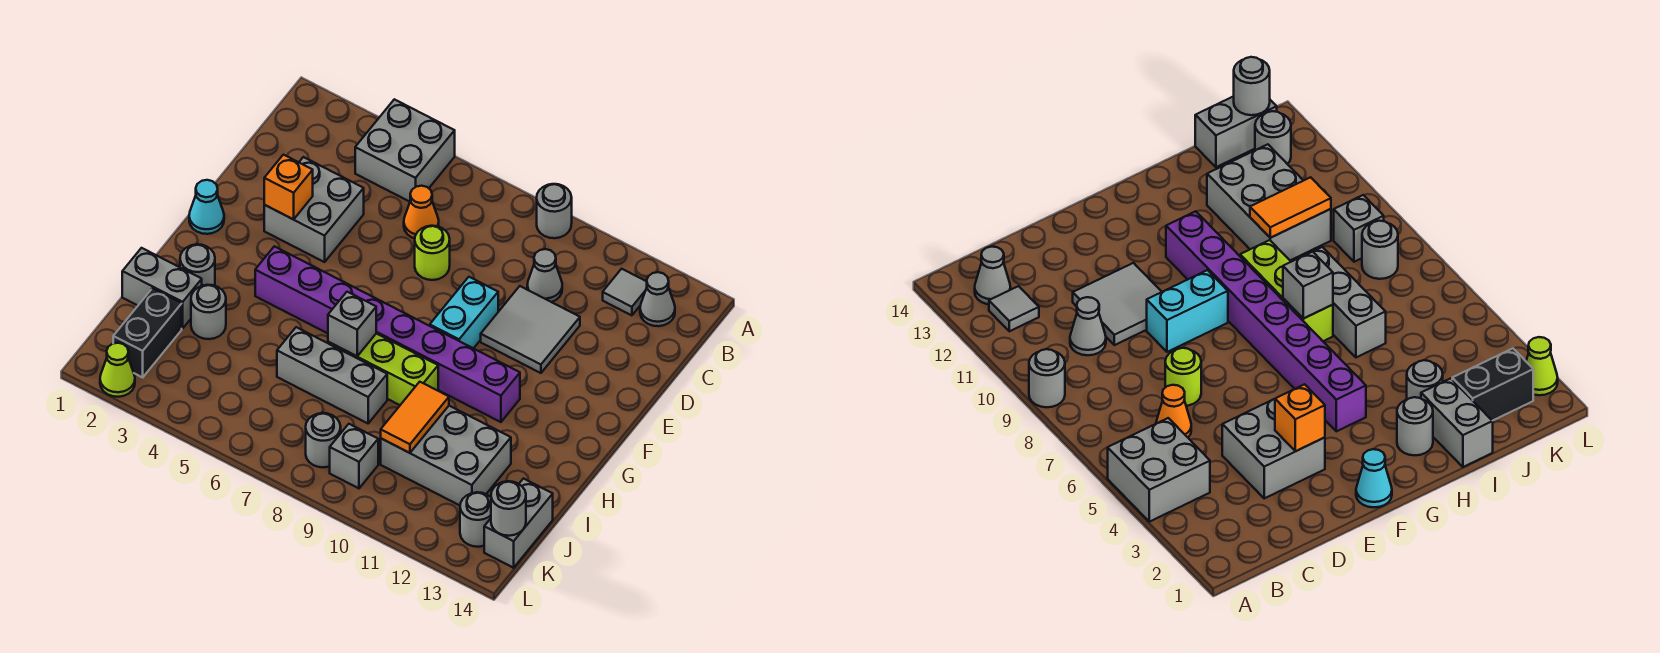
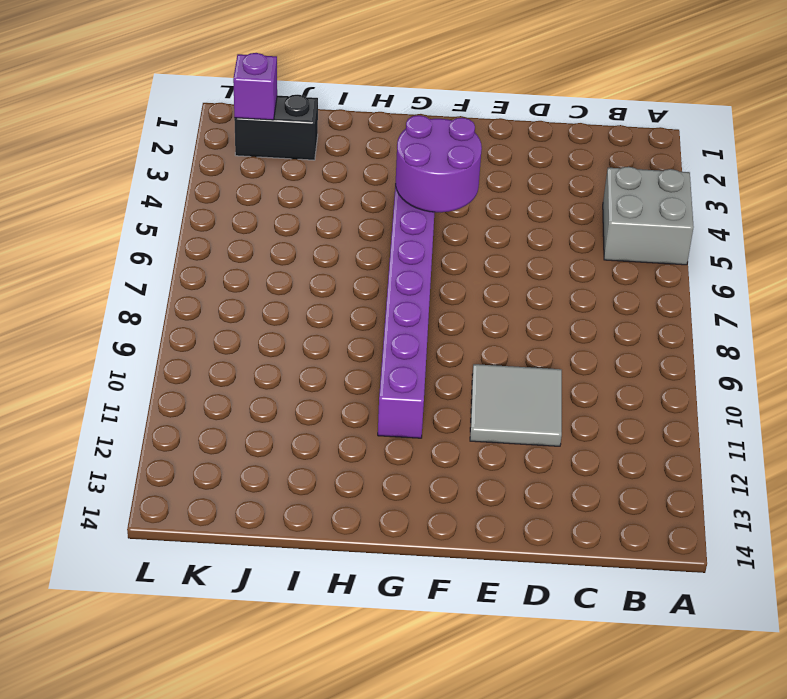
purple round brick F4:G5 level 2 -> none
purple brick K2 level 2 -> none
none -> grey round brick A9 level 1
none -> grey tile B12 level 1
none -> grey cone B13 level 1

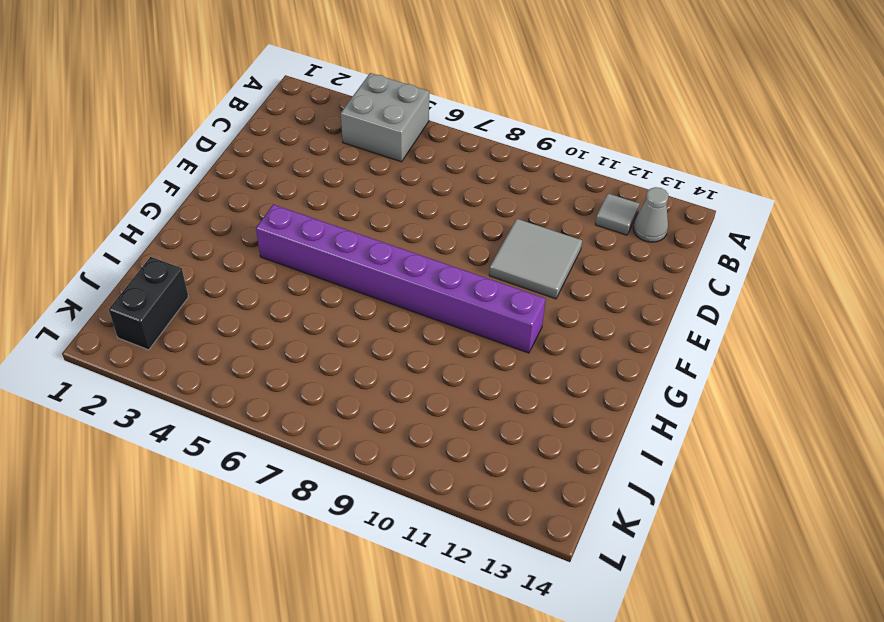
none -> grey round brick A9 level 1
none -> orange cone C6 level 1
none -> grey cone C10 level 1

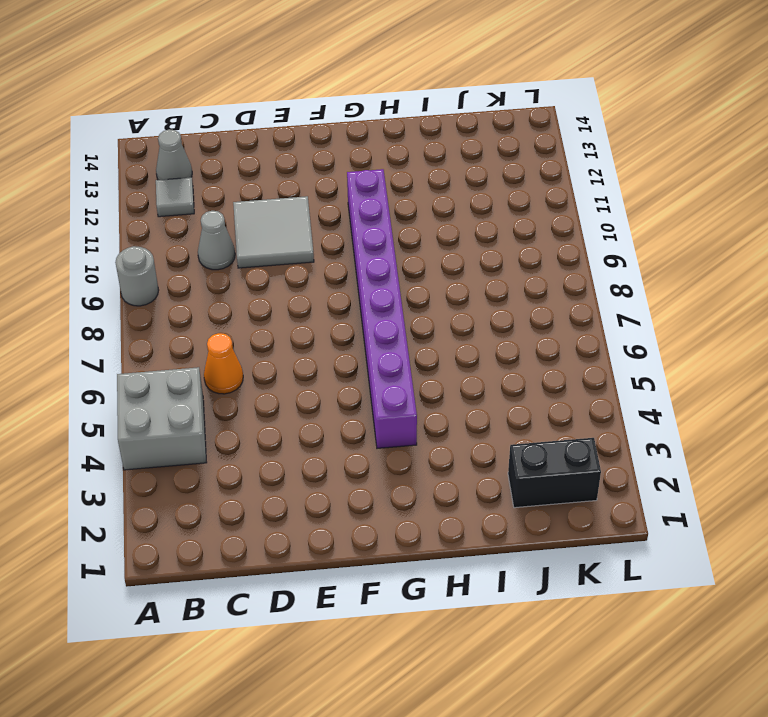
none -> grey brick D3:E4 level 1
none -> lime round brick D7 level 1
none -> cyan brick E9:F9 level 1

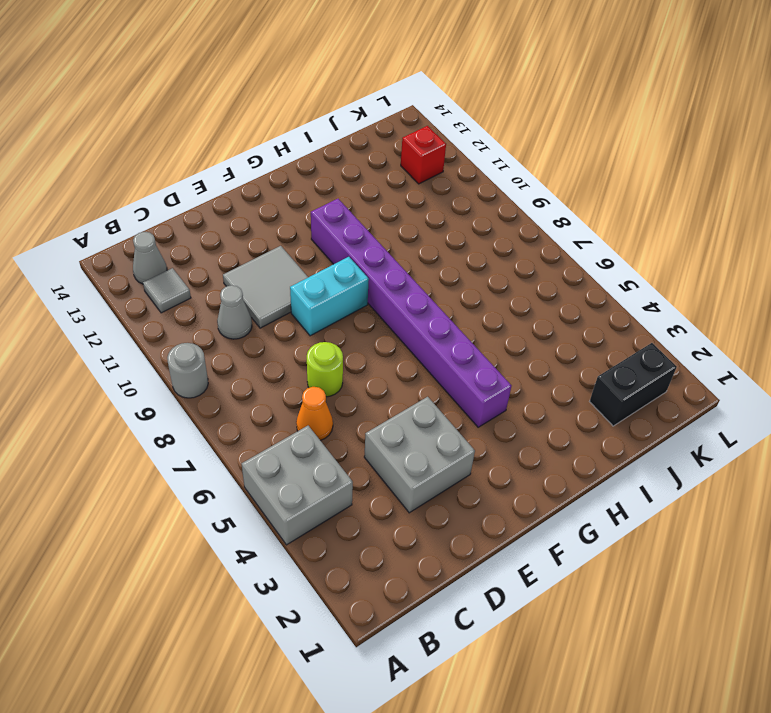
red brick K12 level 1 -> none
none -> cyan cone F1 level 1
none -> grey round brick H2 level 1
none -> lime brick H7:H9 level 1

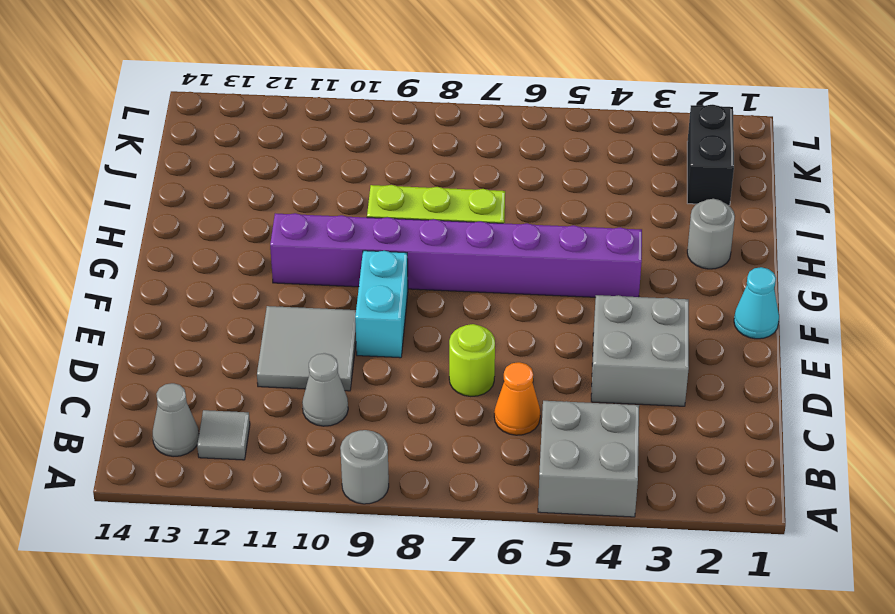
none -> grey brick I1:I2 level 1
none -> grey round brick I3 level 1
none -> grey brick I6:I8 level 1

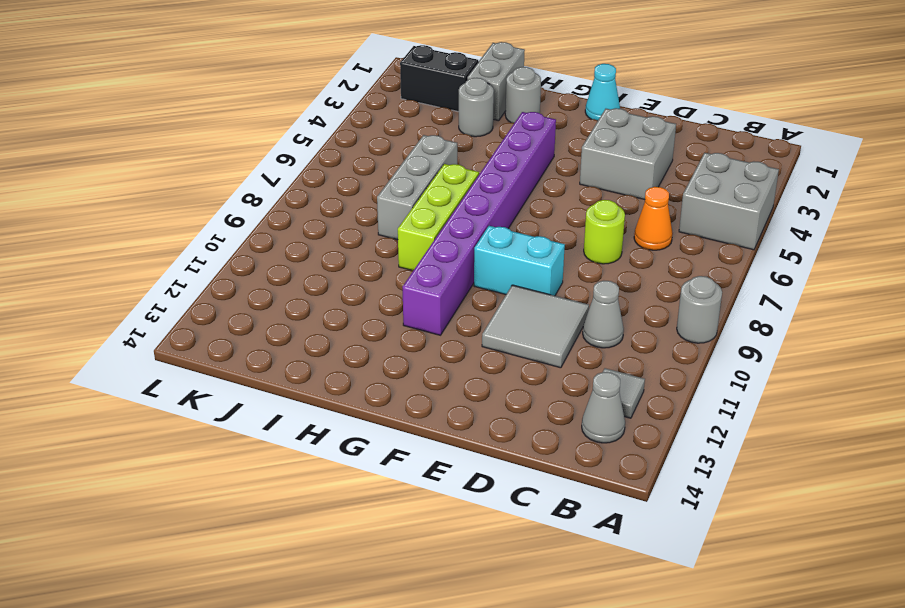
none -> grey brick I10:J12 level 1
none -> grey brick J14:K14 level 1
none -> grey round brick K8 level 1

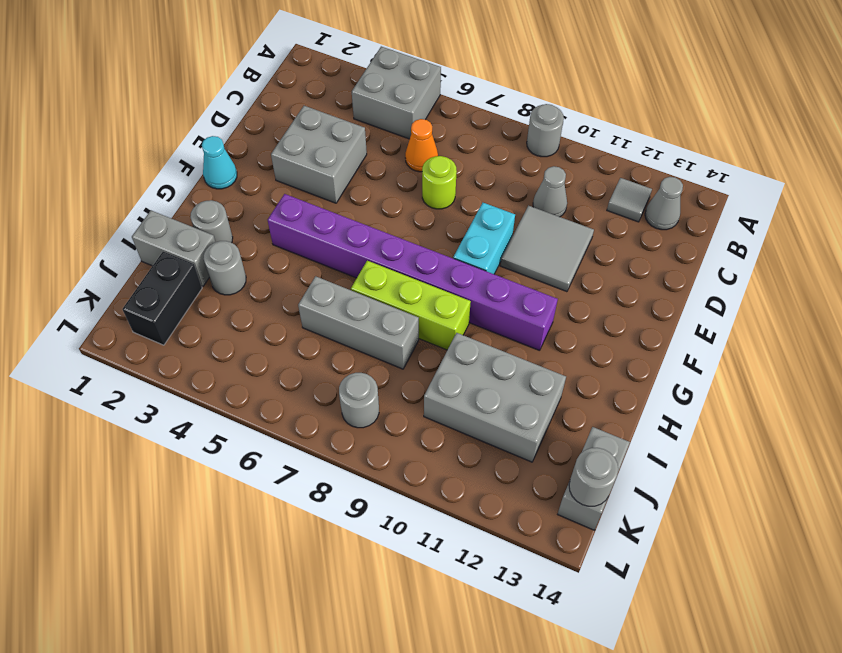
none -> grey brick K9 level 1
none -> grey round brick K13 level 1
none -> lime cone L2 level 1

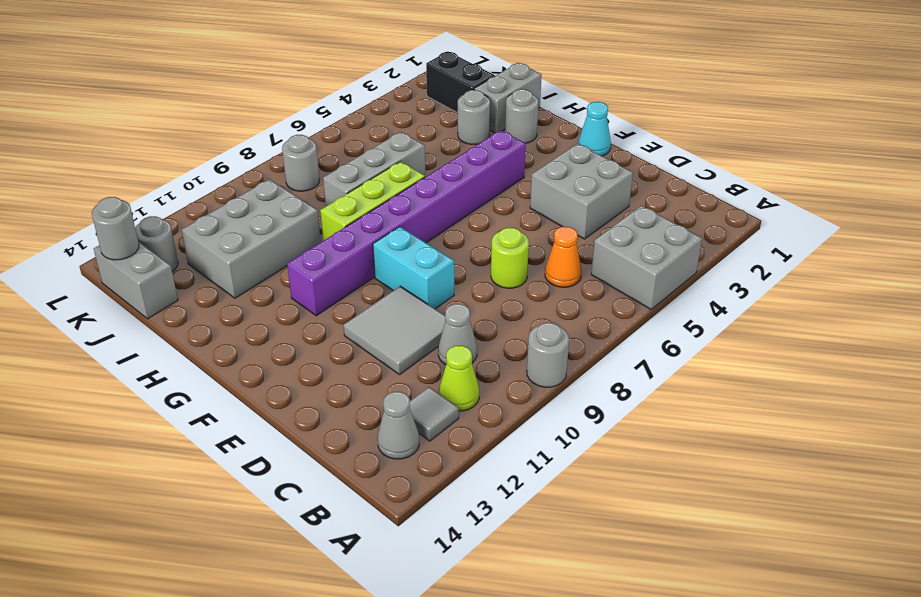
lime cone B11 level 1 -> lime cone L2 level 1
none -> grey brick K9 level 1
none -> orange brick E3 level 2
none -> grey brick H7 level 2

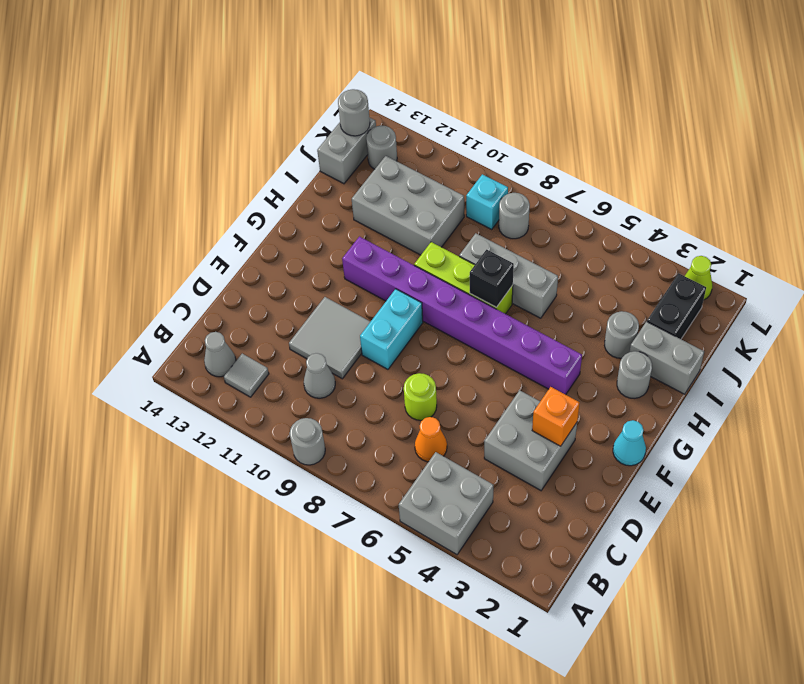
black brick H7 level 2 -> grey brick H7 level 2
cyan brick K9 level 1 -> grey brick K9 level 1
none -> orange tile I10:J10 level 2

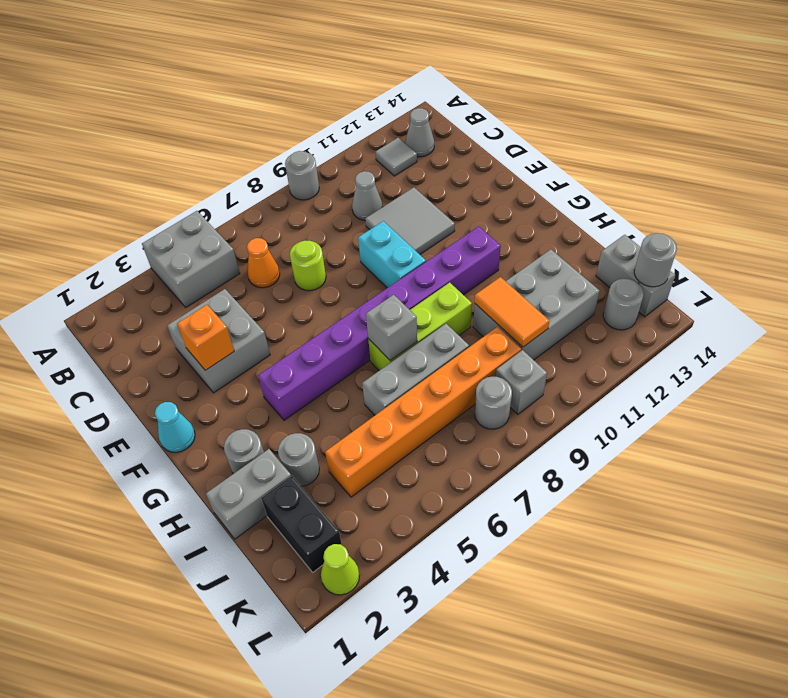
orange brick J4:J9 level 1 -> none

